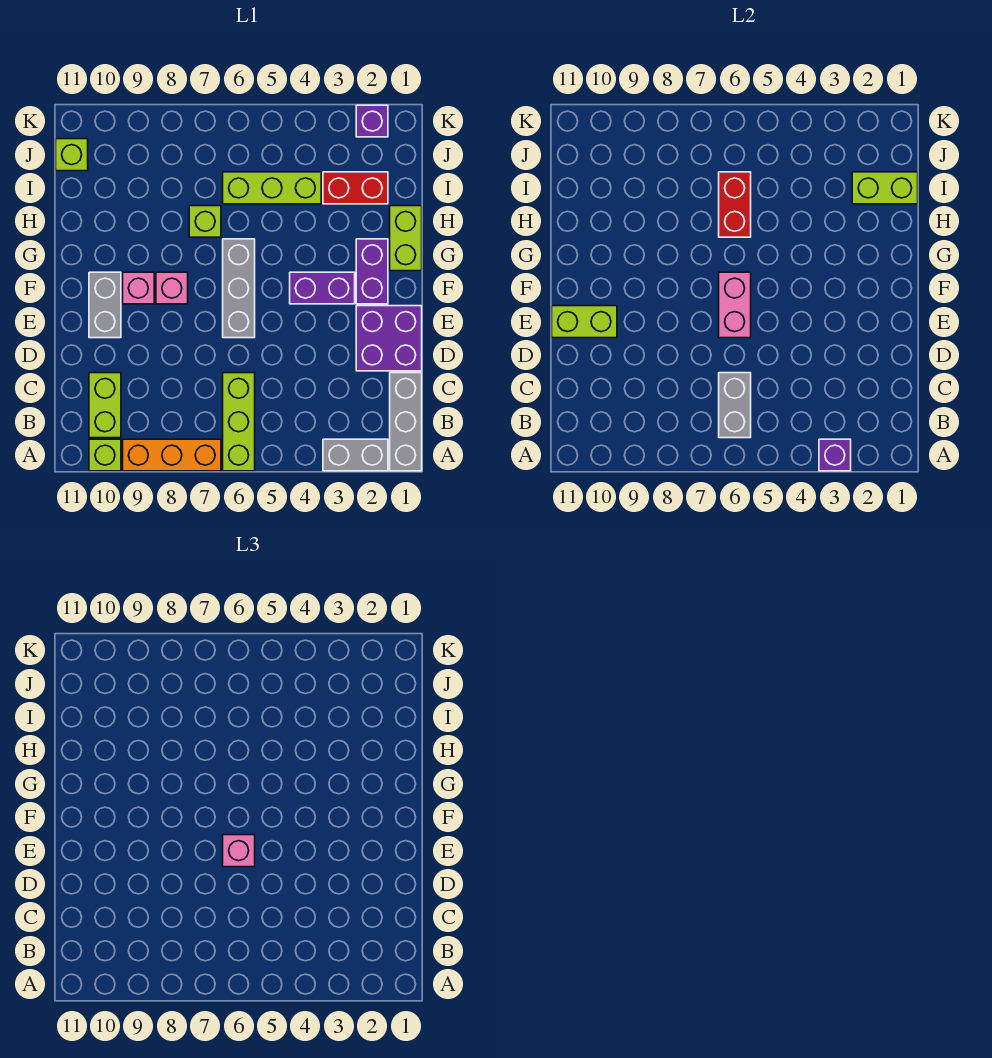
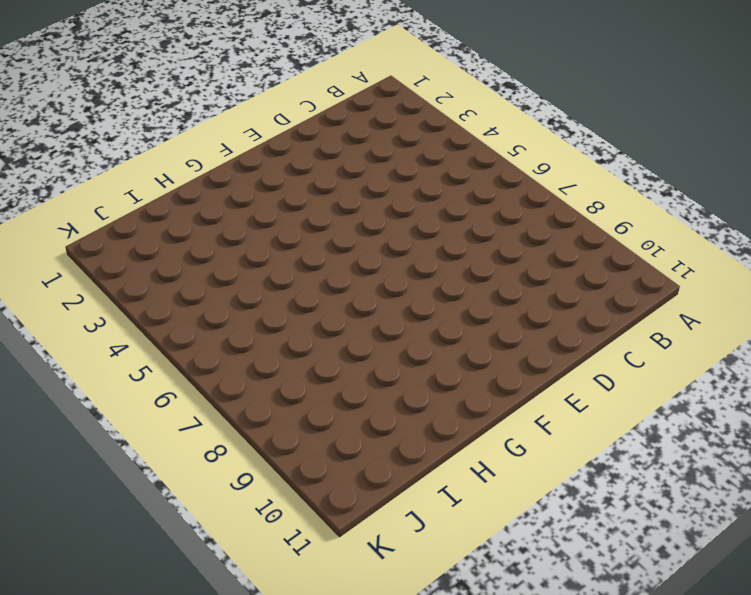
none -> grey brick A1:C1 level 1
none -> grey brick A2:A3 level 1
none -> lime brick A6:C6 level 1

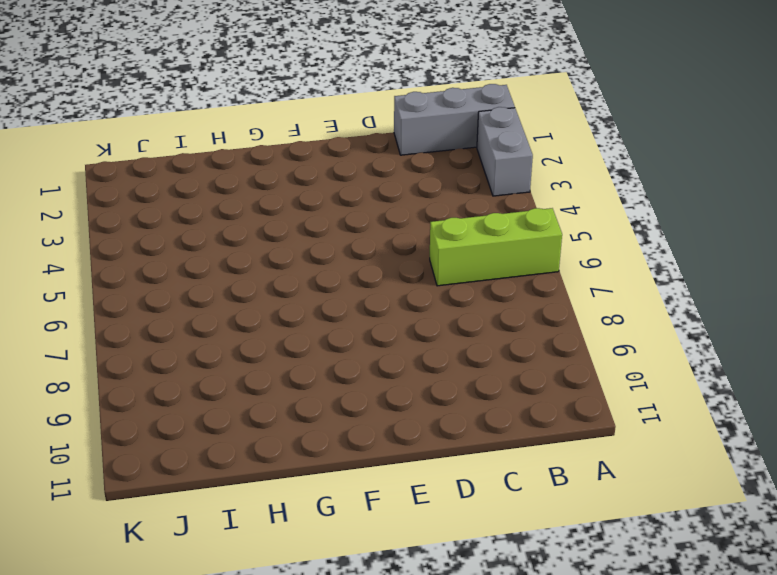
none -> orange brick A7:A9 level 1
none -> lime brick A10 level 1
none -> lime brick B10:C10 level 1

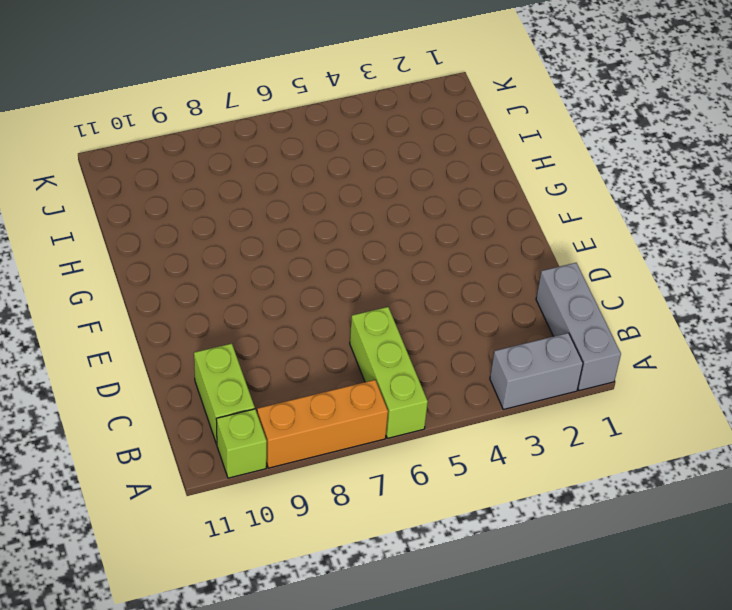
none -> purple brick D1:E2 level 1
none -> grey brick E6:G6 level 1
none -> grey brick E10:F10 level 1

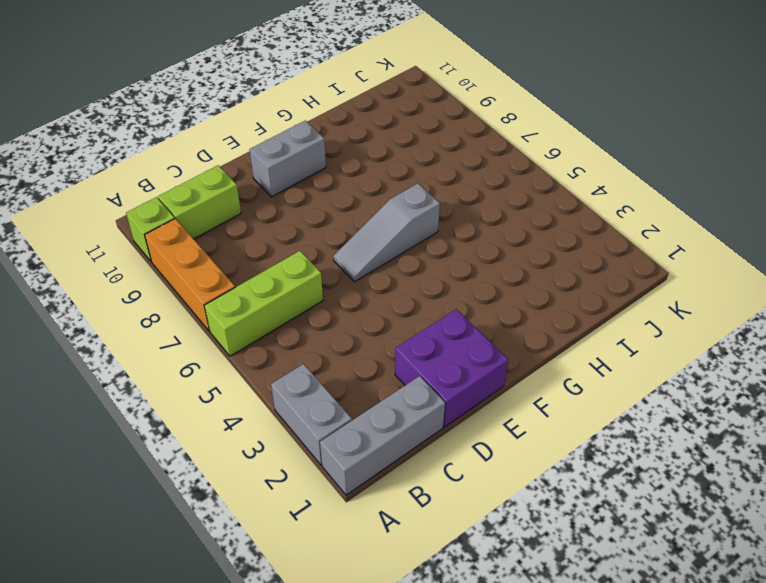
grey slope E6:G6 level 1 top G -> grey brick E6:G6 level 1
none -> purple brick F2:G2 level 1
none -> purple brick F3:F4 level 1
none -> pink brick F8 level 1

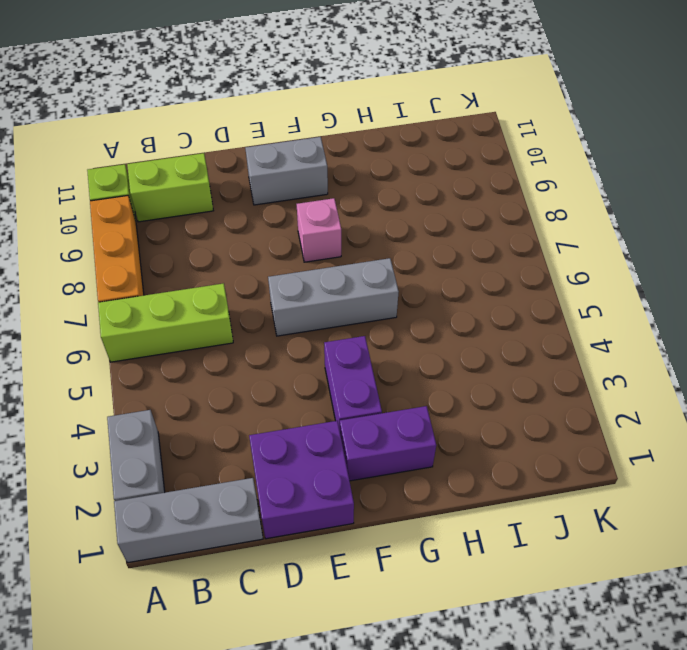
none -> pink brick F9 level 1
none -> lime brick G1:H1 level 1
none -> lime brick H7 level 1

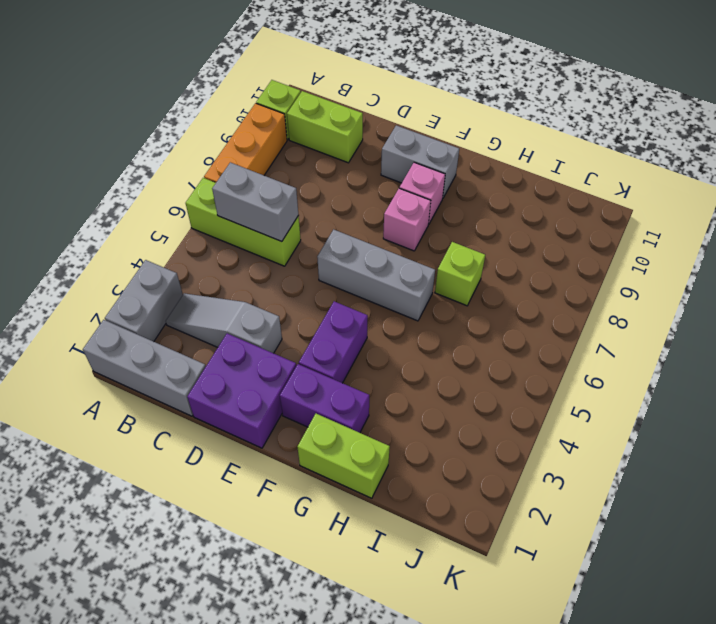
grey slope B3:D3 level 1 top D -> none
none -> red brick I2:I3 level 1
none -> lime brick I4:I6 level 1
none -> lime brick J11 level 1

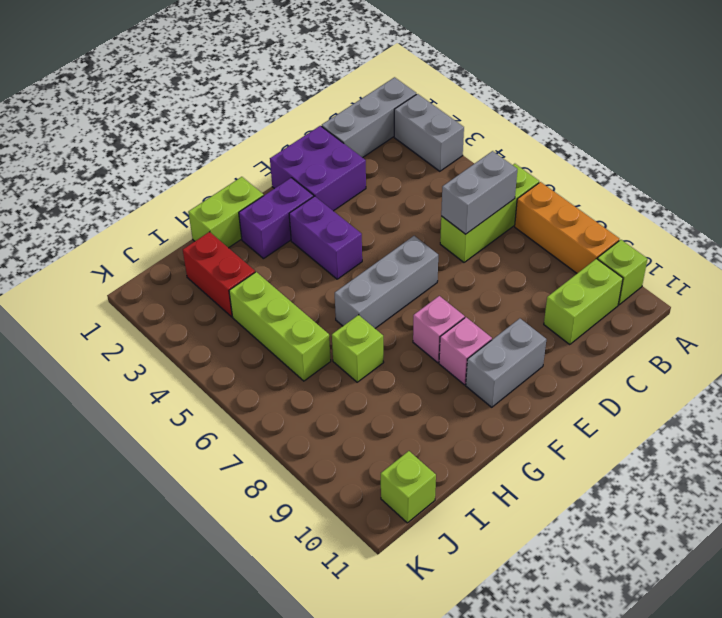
none -> purple brick K2 level 1
none -> purple brick A3 level 2
none -> pink brick E6:F6 level 2

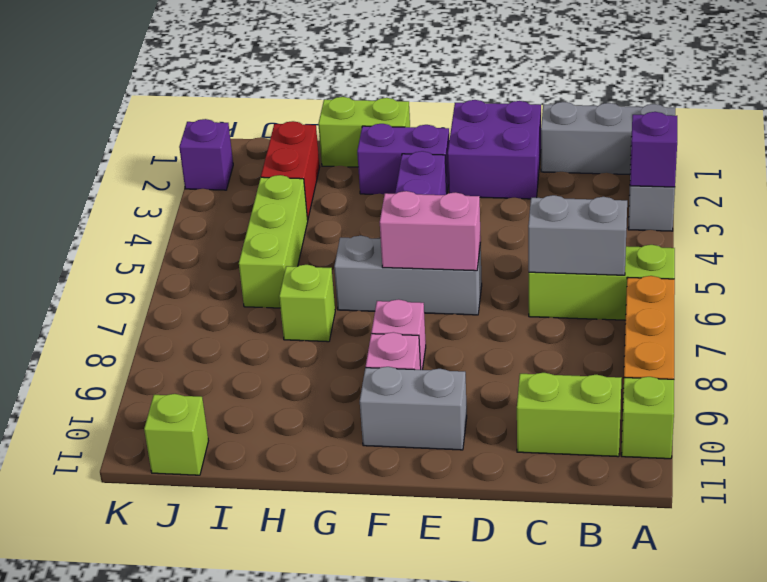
none -> lime brick E10:E11 level 2
none -> red brick H6:I6 level 2
none -> lime brick I1:I2 level 2

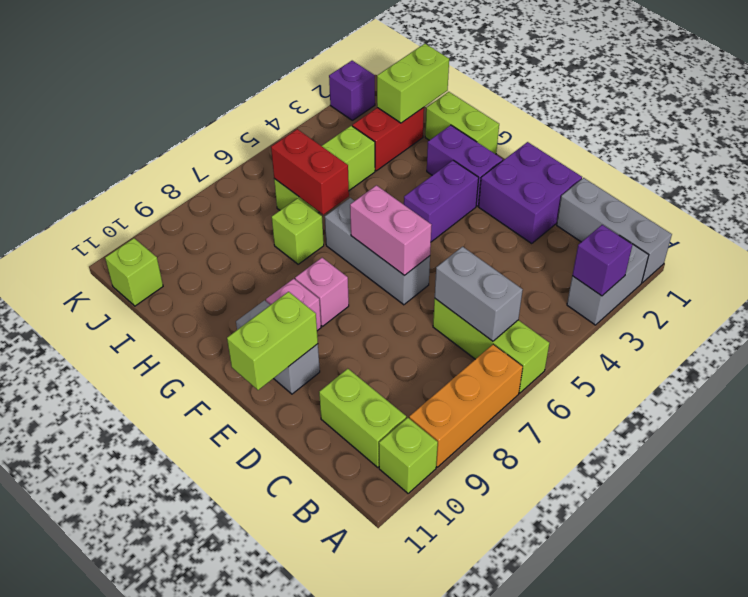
none -> pink brick E6 level 3

